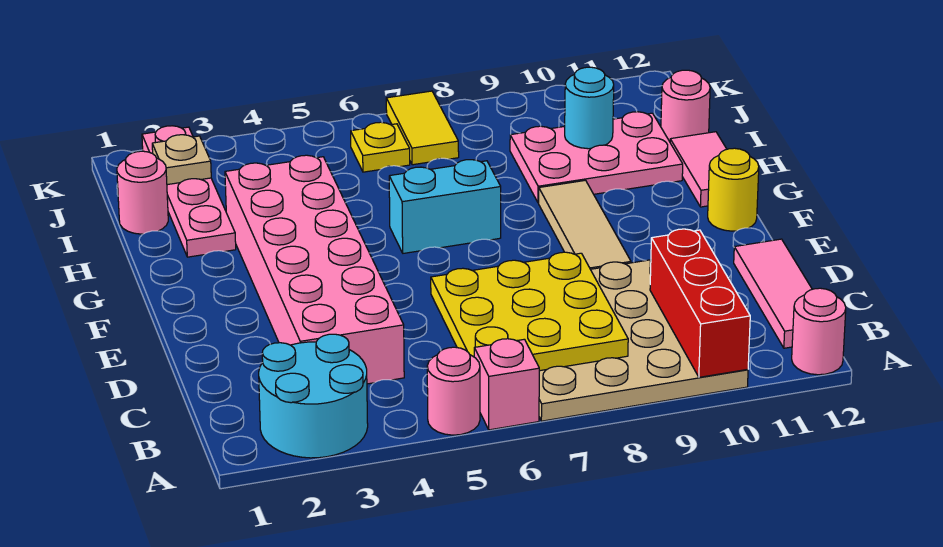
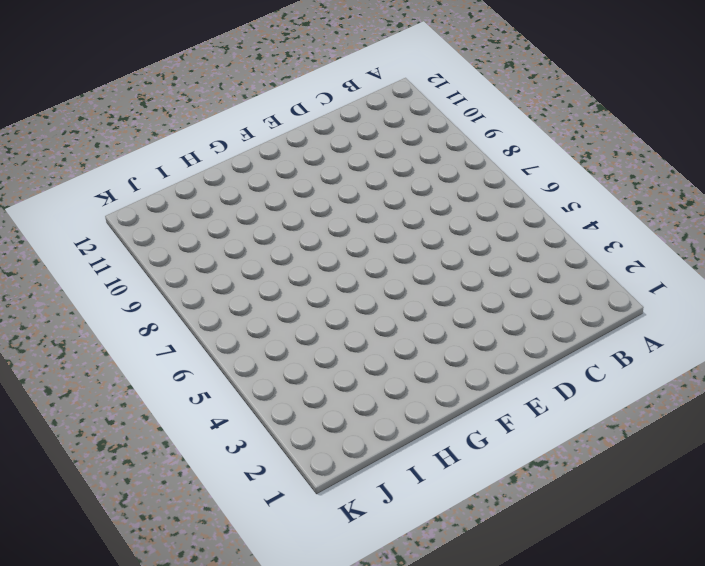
none -> cyan round brick A2:B3 level 1
none -> pink round brick A5 level 1
none -> pink brick A6 level 1

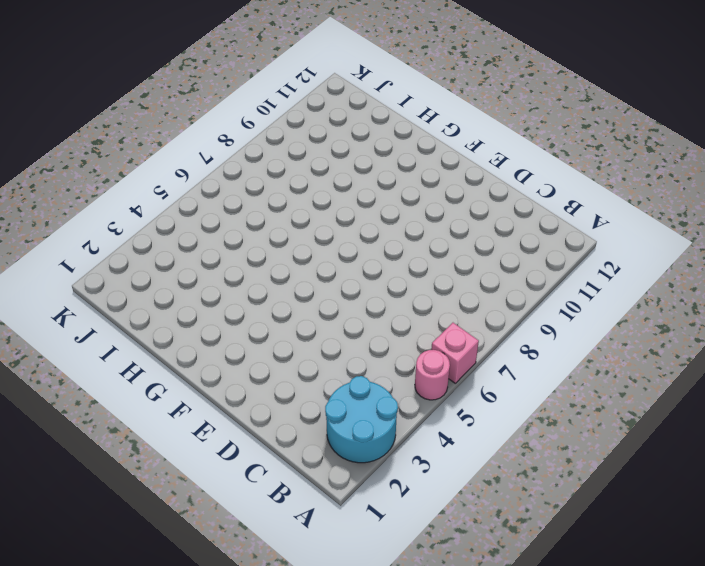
none -> tan plate A7:D10 level 1
none -> pink round brick A12 level 1
none -> pink tile B12:D12 level 1

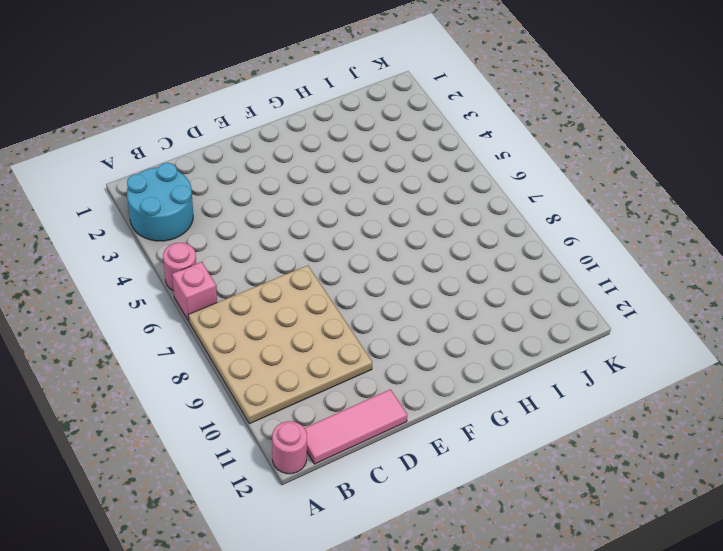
none -> pink brick C3:H4 level 1
none -> tan tile E9:G9 level 1
none -> yellow round brick F12 level 1

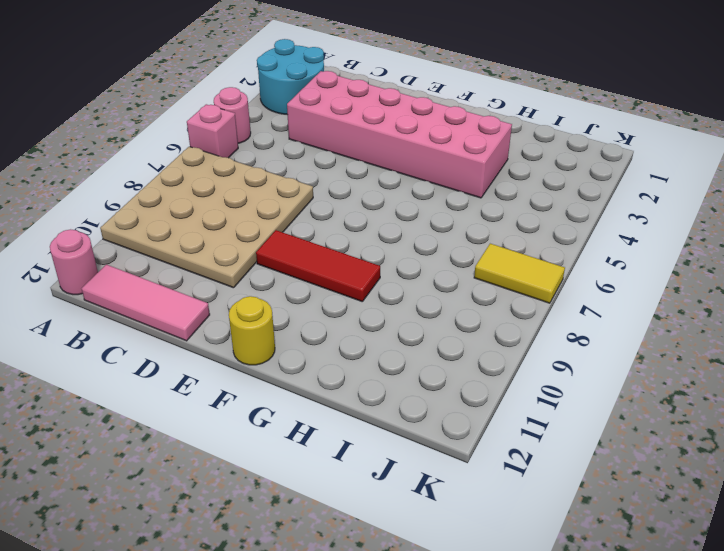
red tile E9:G9 level 1 -> tan tile E9:G9 level 1
none -> cyan brick G6:G7 level 1
none -> pink tile G12:H12 level 1
none -> pink plate H2:K2 level 1

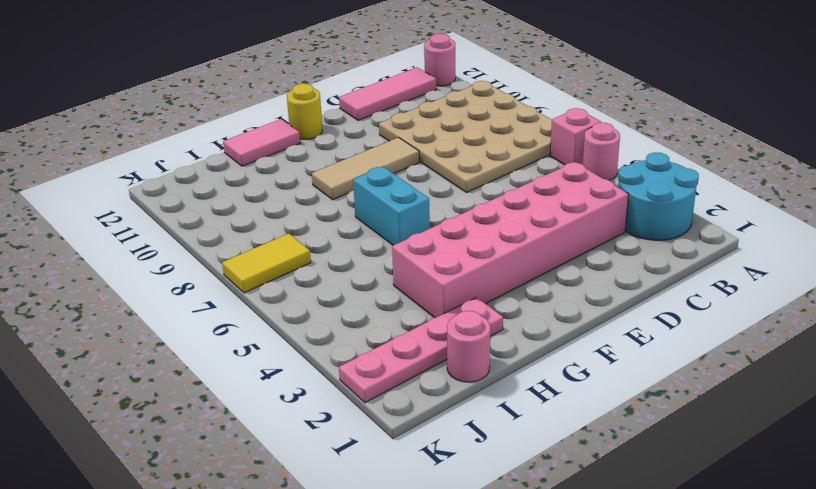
none -> pink plate H9:I11 level 1
none -> pink round brick I12 level 1
none -> yellow plate J6 level 1

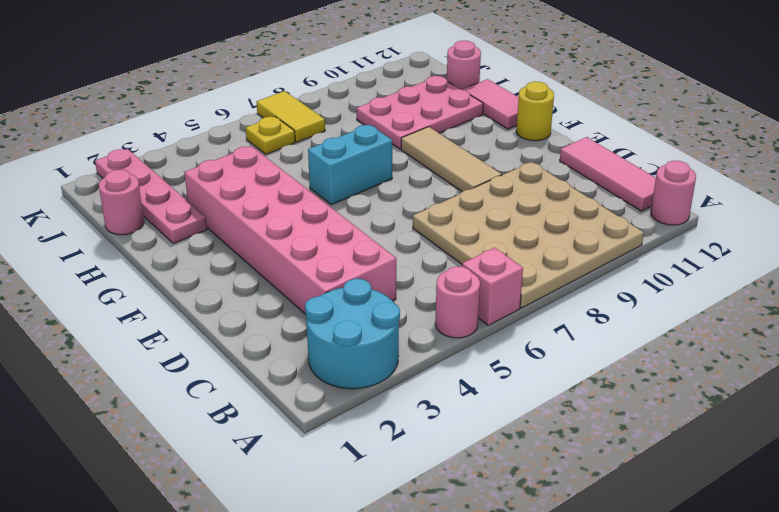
none -> red brick A10:C10 level 2
none -> yellow plate B6:D8 level 2
none -> cyan round brick I10 level 2

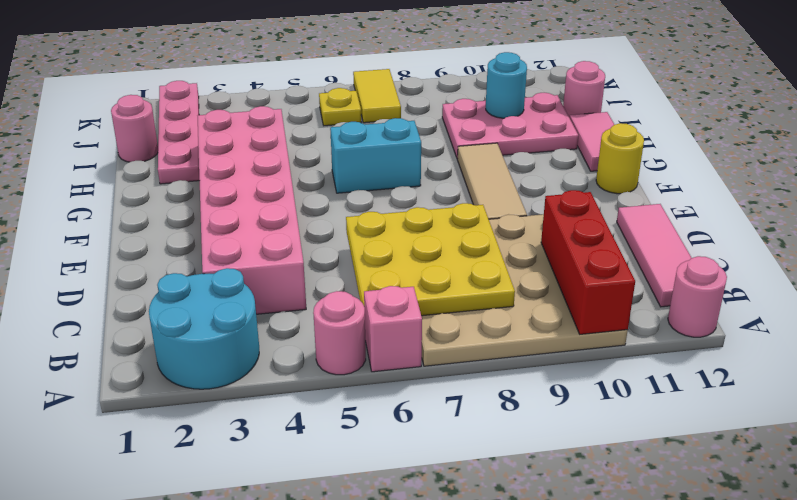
none -> tan plate J2 level 2

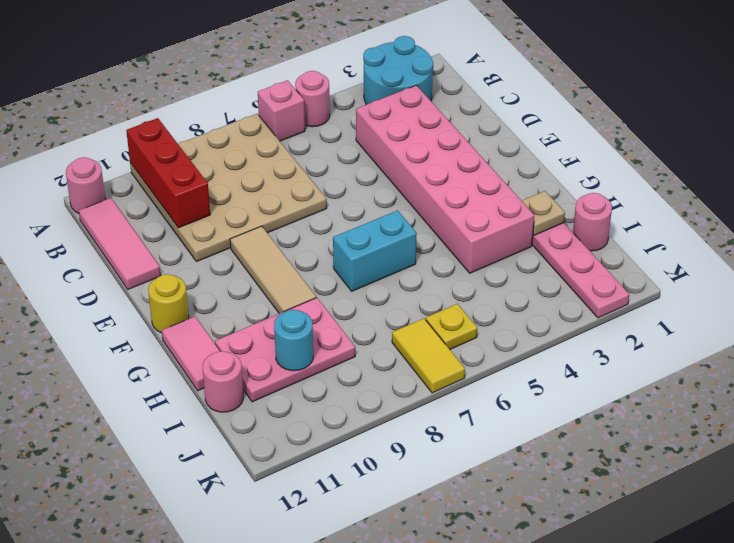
tan plate H2 level 2 -> tan plate J2 level 2
none -> yellow plate B6:D8 level 2

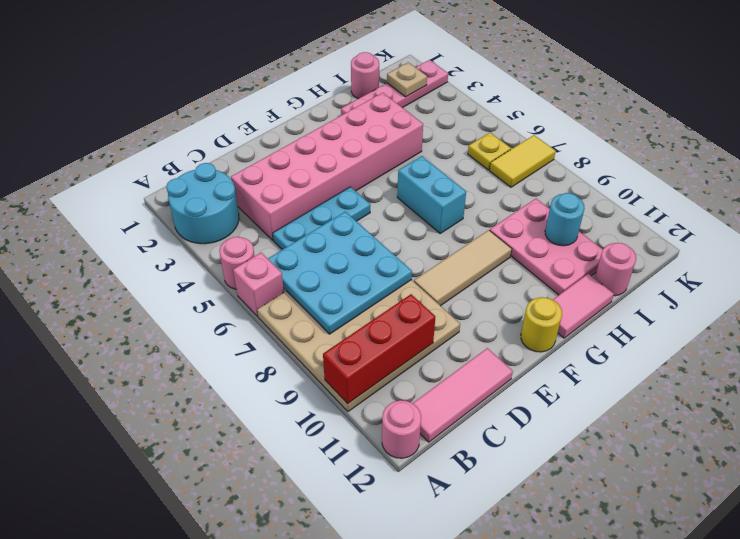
cyan plate B6:D8 level 2 -> yellow plate B6:D8 level 2
cyan plate C5:E5 level 1 -> none

